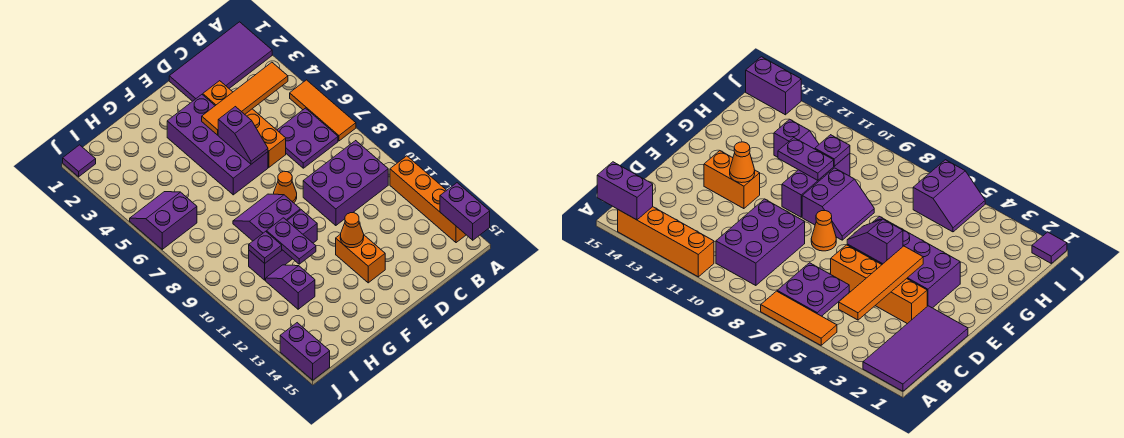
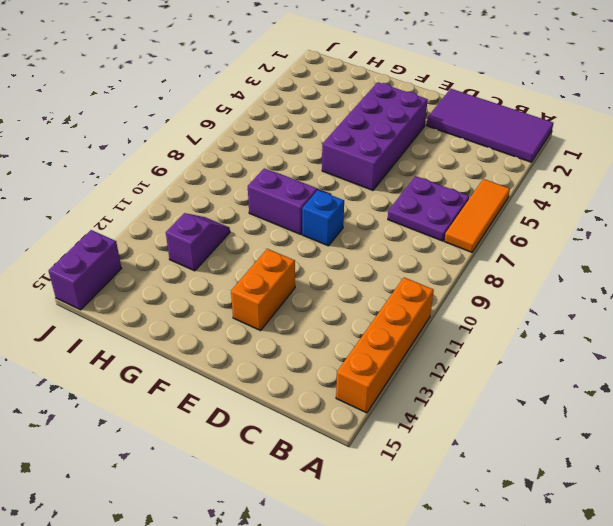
blue brick E9 level 1 -> none
none -> purple brick B9:D10 level 1
none -> orange brick D3:D6 level 1
none -> orange cone E8 level 1

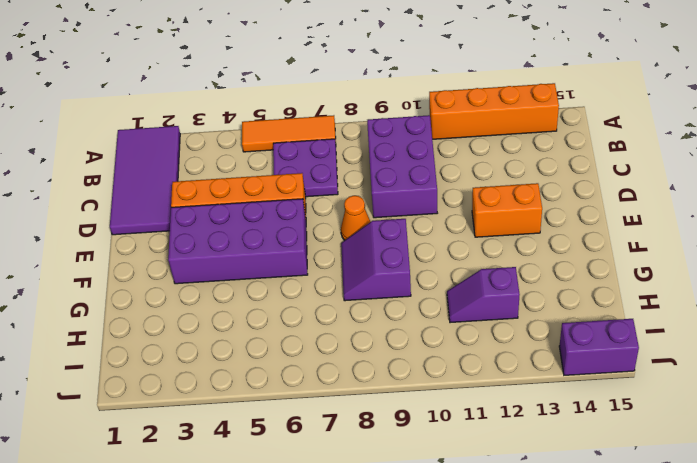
none -> purple brick F10:H10 level 1
none -> purple slope I5:J6 level 1 top 6
none -> purple tile J1 level 1

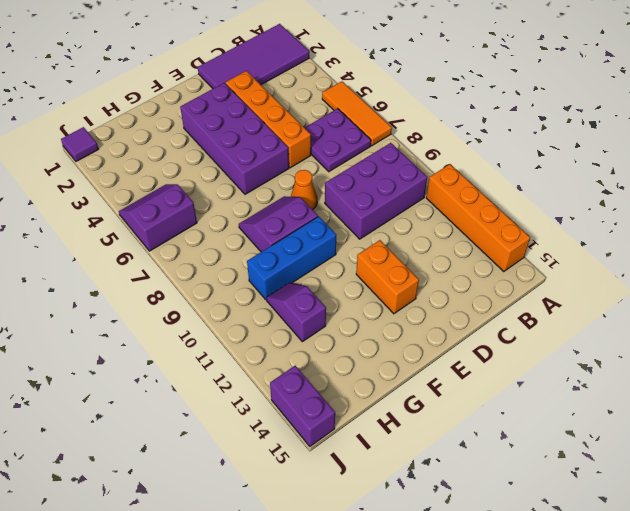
blue brick F10:H10 level 1 -> purple brick F10:H10 level 1
none -> purple brick A14:A15 level 2
none -> orange tile B4:E4 level 2
none -> purple slope E5:E6 level 2 top 5

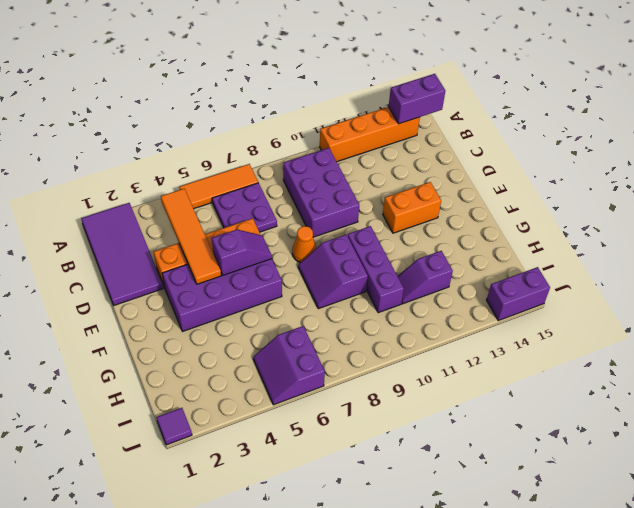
none -> orange cone E12 level 2
none -> purple plate G10:G11 level 2
none -> purple plate H10 level 2

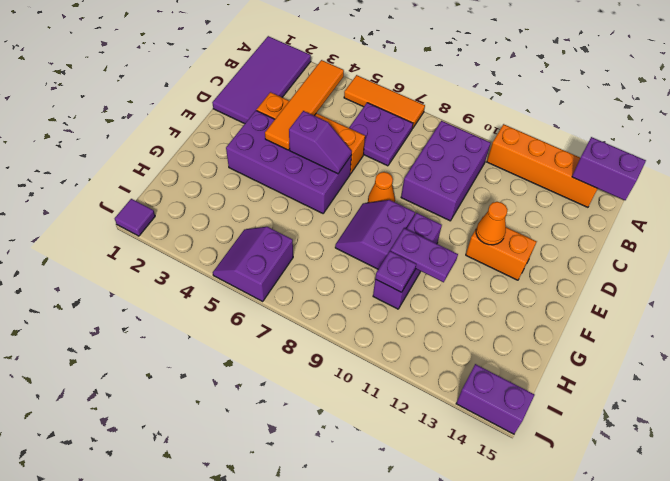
none -> purple slope H11:H12 level 1 top 12

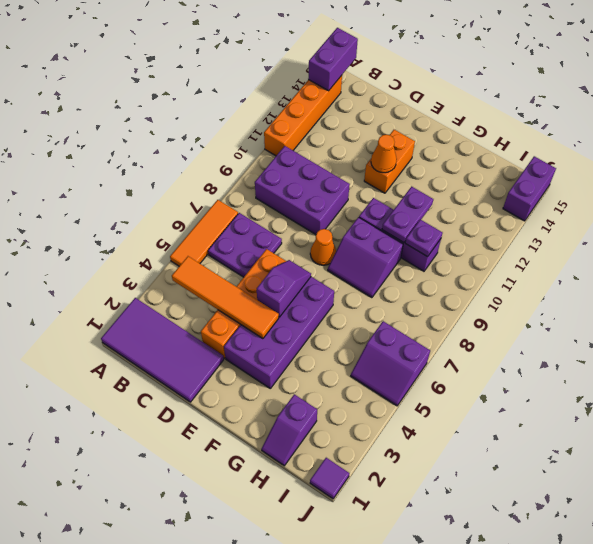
purple slope H1:H2 level 1 top 2 -> purple slope H11:H12 level 1 top 12

